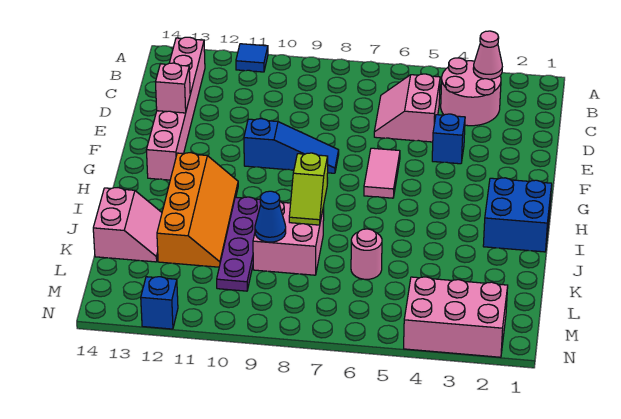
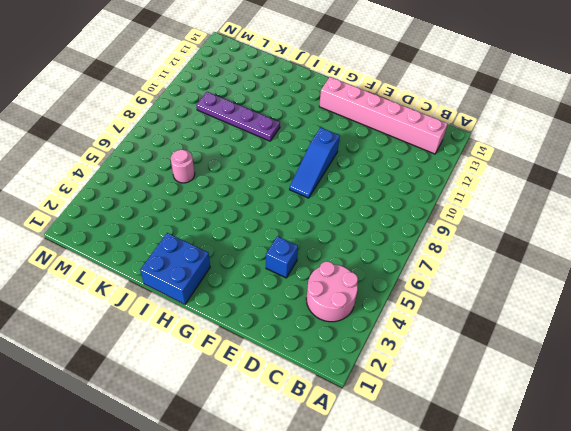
none -> blue tile A11 level 1
none -> pink slope C5:D6 level 1 top 5
none -> pink tile F6:G6 level 1

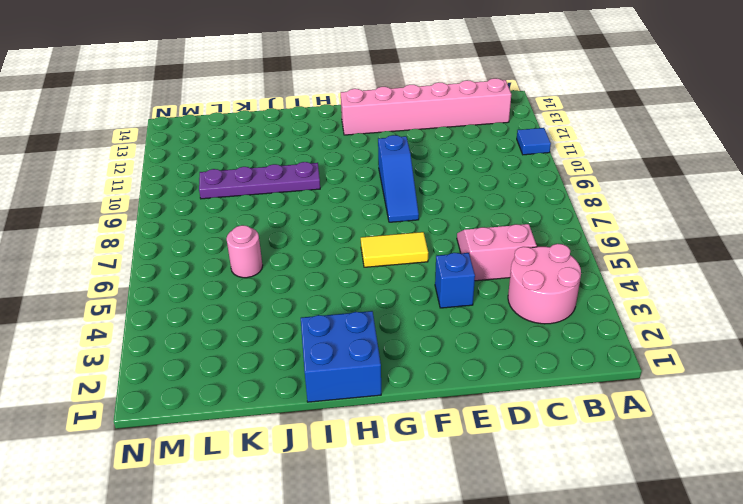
yellow tile F6:G6 level 1 -> pink tile F6:G6 level 1
none -> orange slope H11:K12 level 1 top 12
none -> pink brick J8:K9 level 1
none -> pink slope J13:K14 level 1 top 14

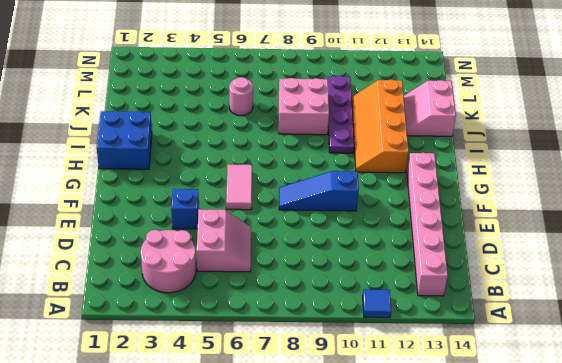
none -> pink brick M2:N4 level 1
none -> blue brick N12 level 1
none -> pink cone B3 level 2

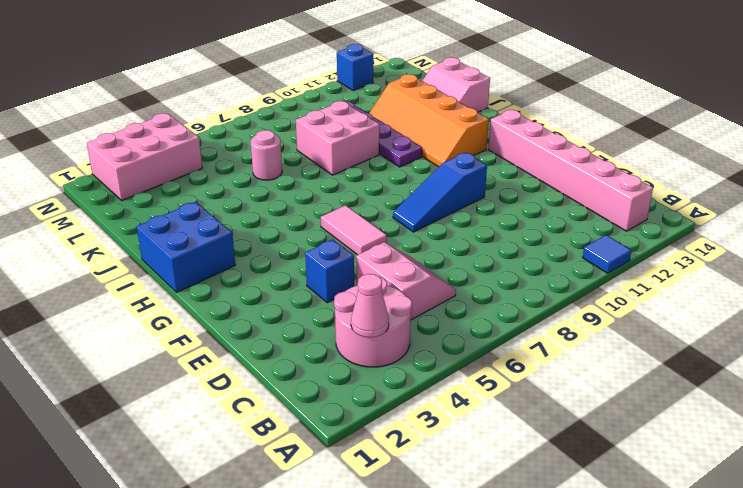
none -> pink brick E13 level 2
none -> lime slope I8:J8 level 2 top I
none -> blue cone K9 level 2

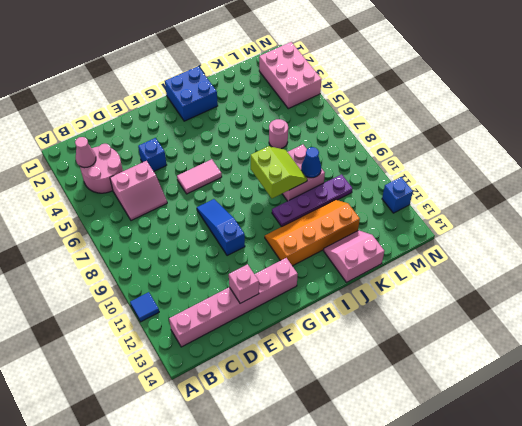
lime slope I8:J9 level 2 top I -> lime slope I8:J8 level 2 top I

